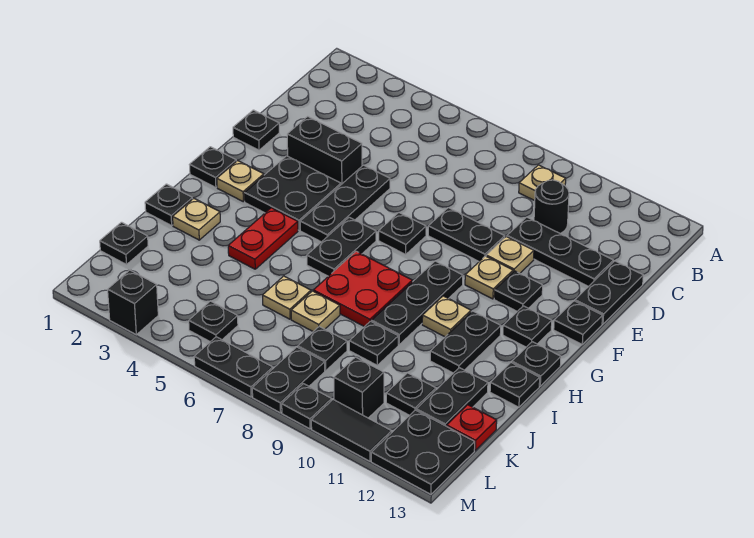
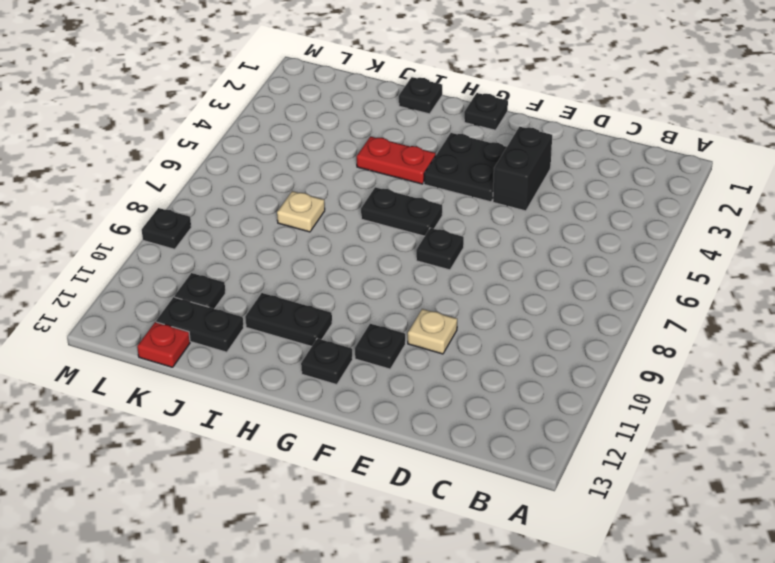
none -> tan plate B9 level 1
none -> black round brick C10 level 1
none -> black plate D10:D12 level 1
none -> black plate D13:E13 level 1

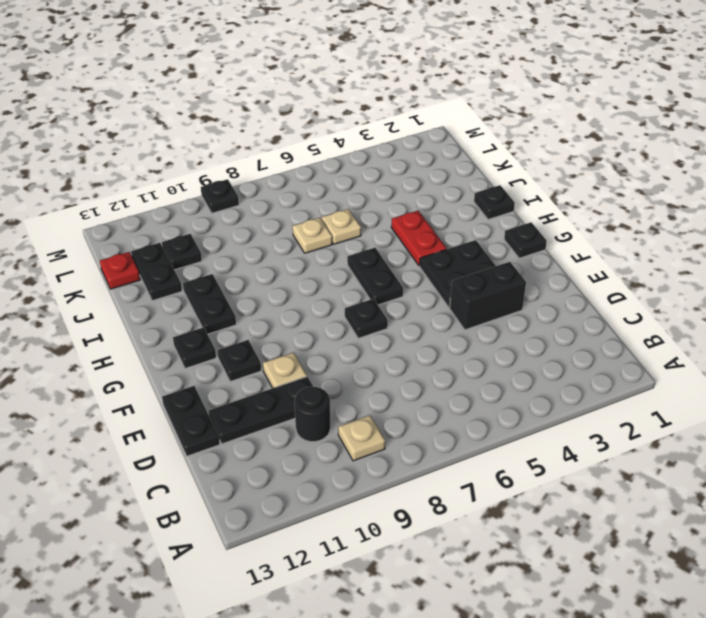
none -> black plate E1 level 1
none -> black plate E5:G5 level 1
none -> black plate E8:E9 level 1
none -> tan plate F10 level 1

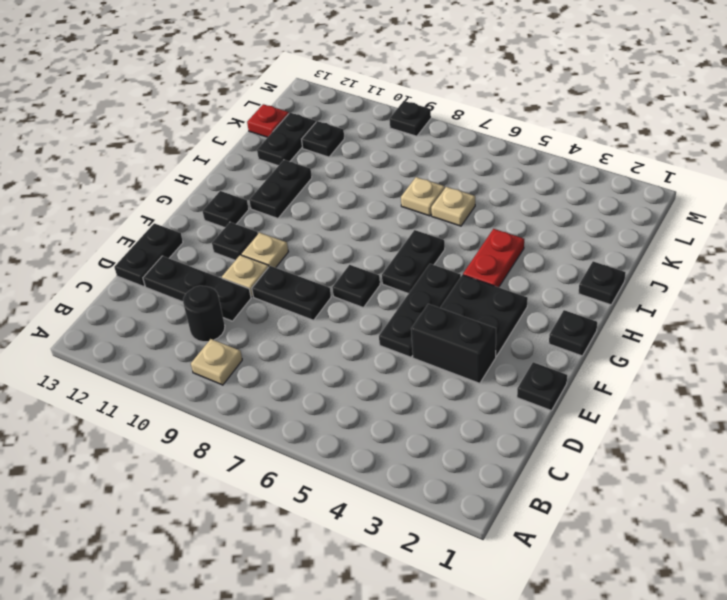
none -> black plate F13 level 1
none -> tan plate G2 level 1
none -> black plate G9:I9 level 1
none -> red plate H7:I8 level 1

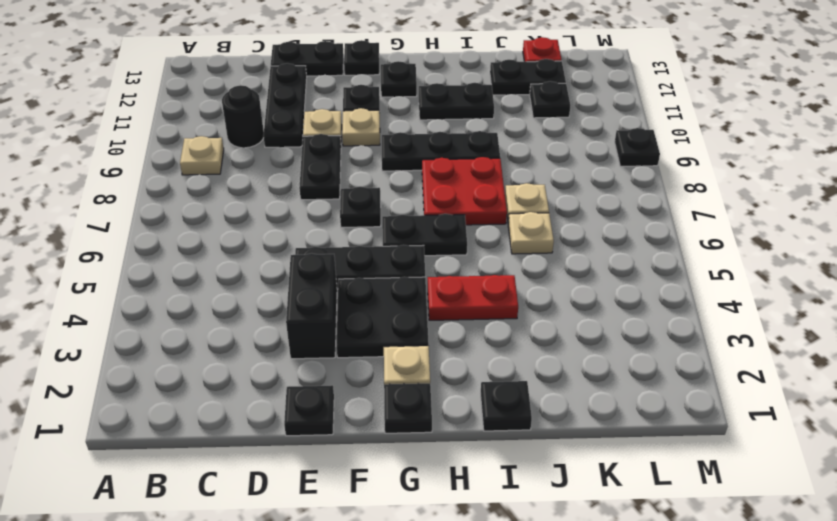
none -> tan plate H10 level 1
none -> black plate H13 level 1
none -> tan plate I2 level 1
none -> black plate I13 level 1

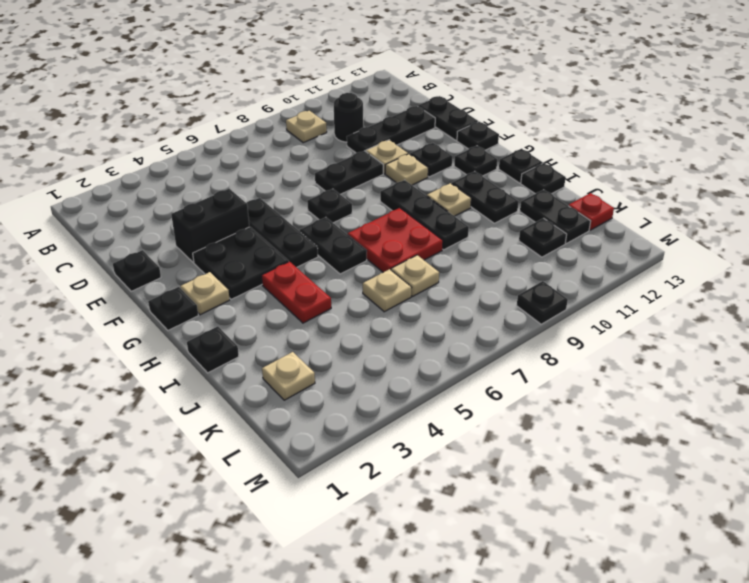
tan plate K2 level 1 -> tan plate I2 level 1
none -> black plate J9 level 1
none -> black plate K1 level 1
none -> black plate K8 level 1
none -> black plate L5 level 1

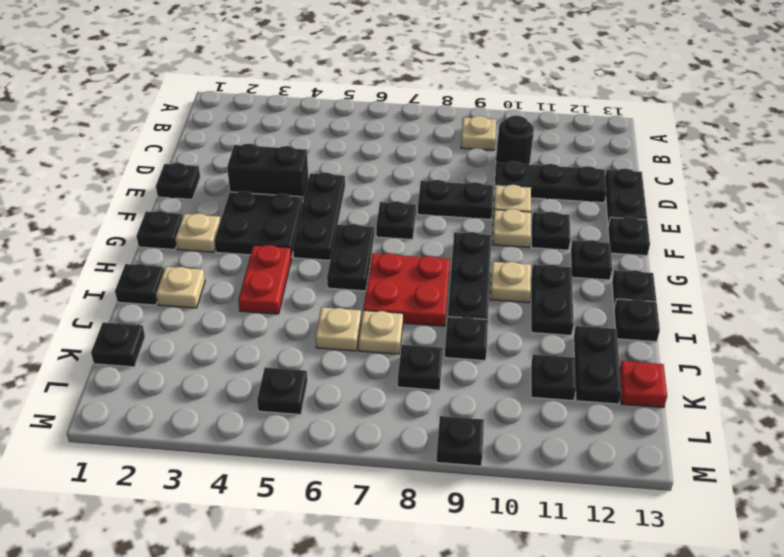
none -> black plate L8:M8 level 1
none -> black brick L10 level 1
none -> black plate L12:M13 level 1
none -> black brick M3 level 1

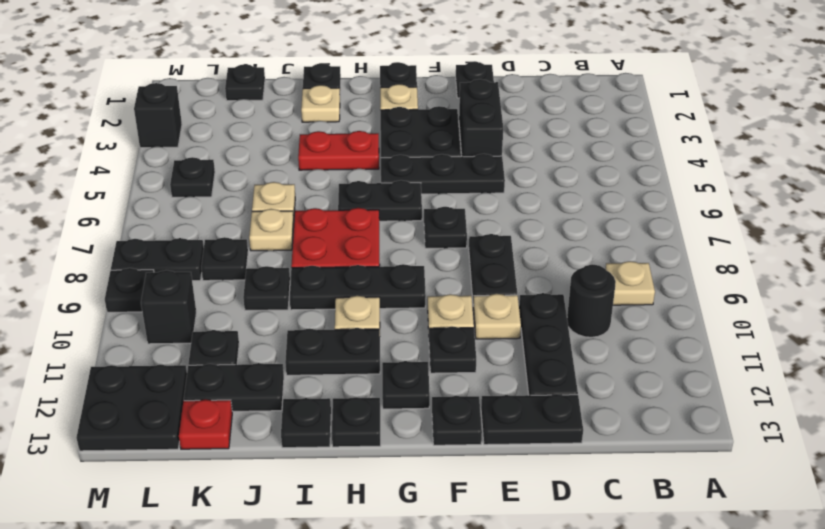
none -> black plate M6:M7 level 1
none -> black tile M10:M11 level 1

